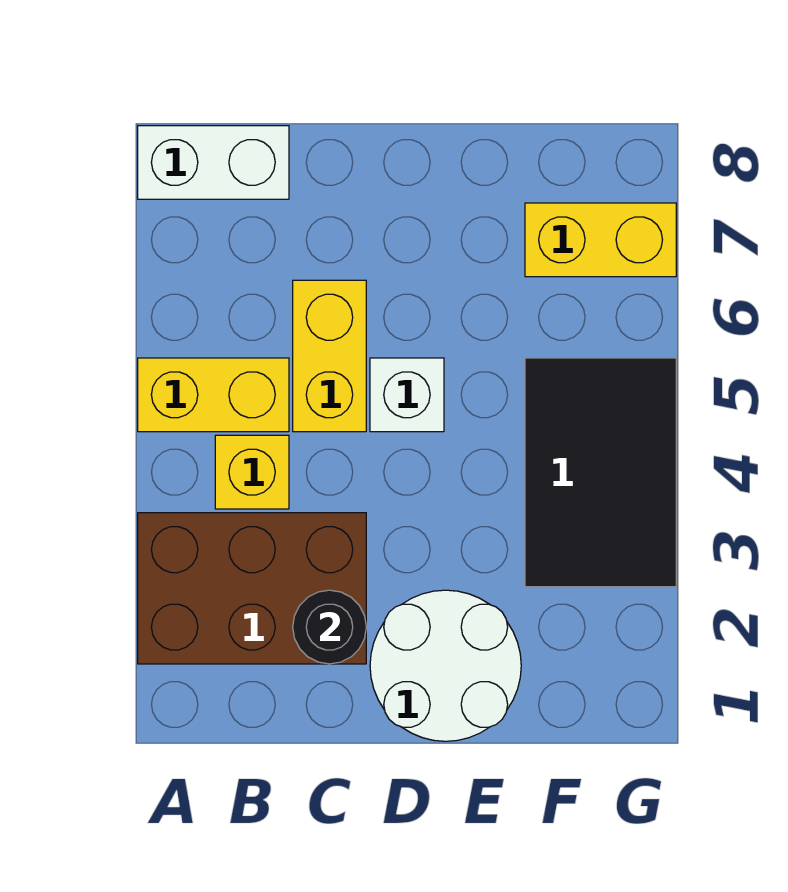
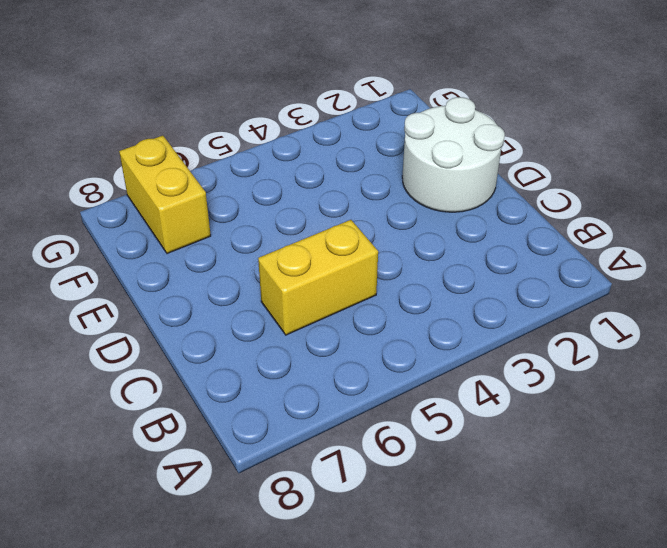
none -> brown brick A2:C3 level 1
none -> yellow brick A5:B5 level 1

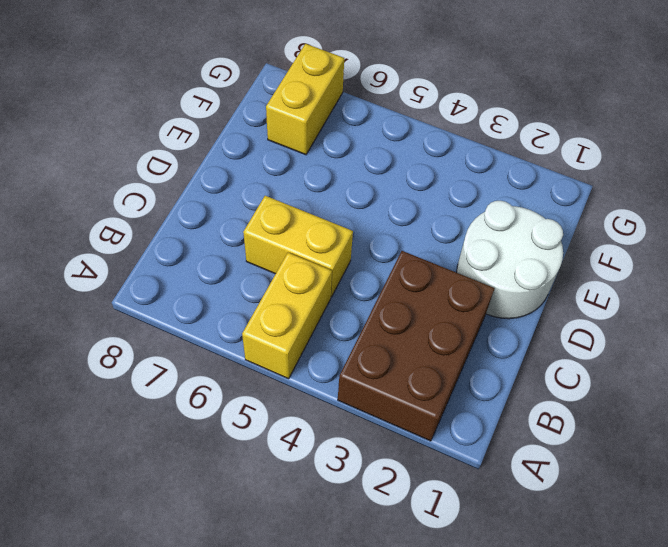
none -> white brick A8:B8 level 1
none -> yellow brick B4 level 1

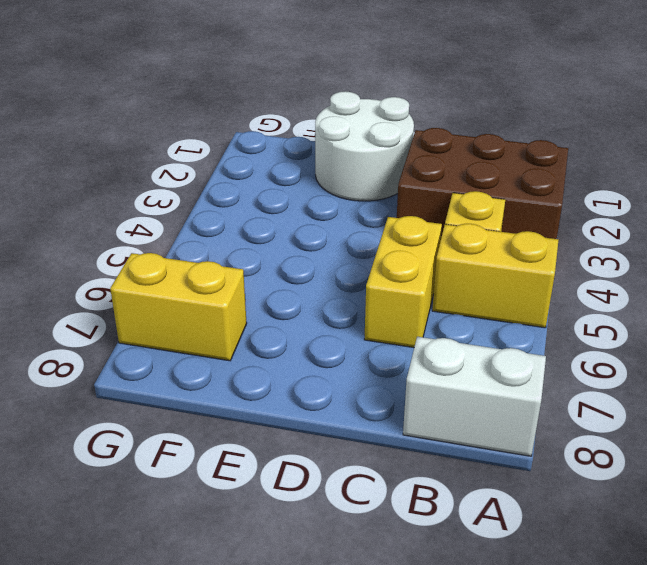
none -> white brick D5 level 1
none -> black tile F3:G5 level 1

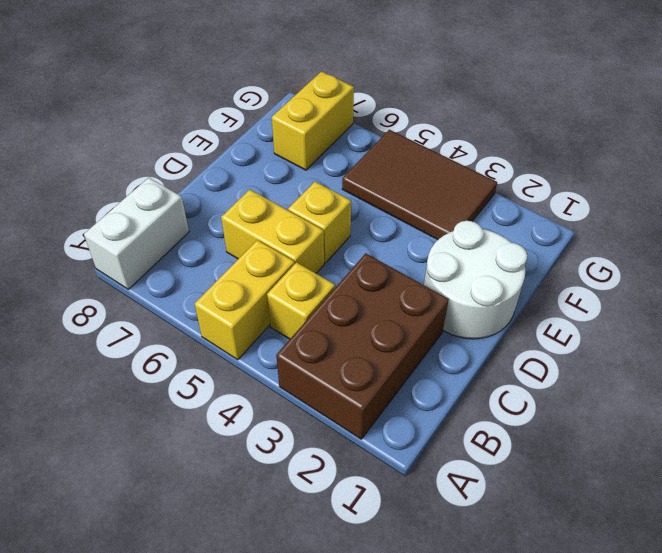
yellow brick D5 level 1 -> white brick D5 level 1
brown tile F3:G5 level 1 -> black tile F3:G5 level 1
none -> black round brick C2 level 2

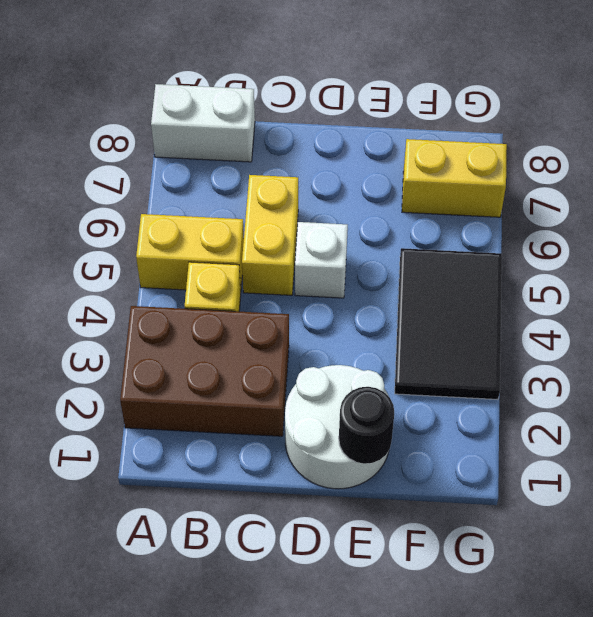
black round brick E1 level 2 -> black round brick C2 level 2

